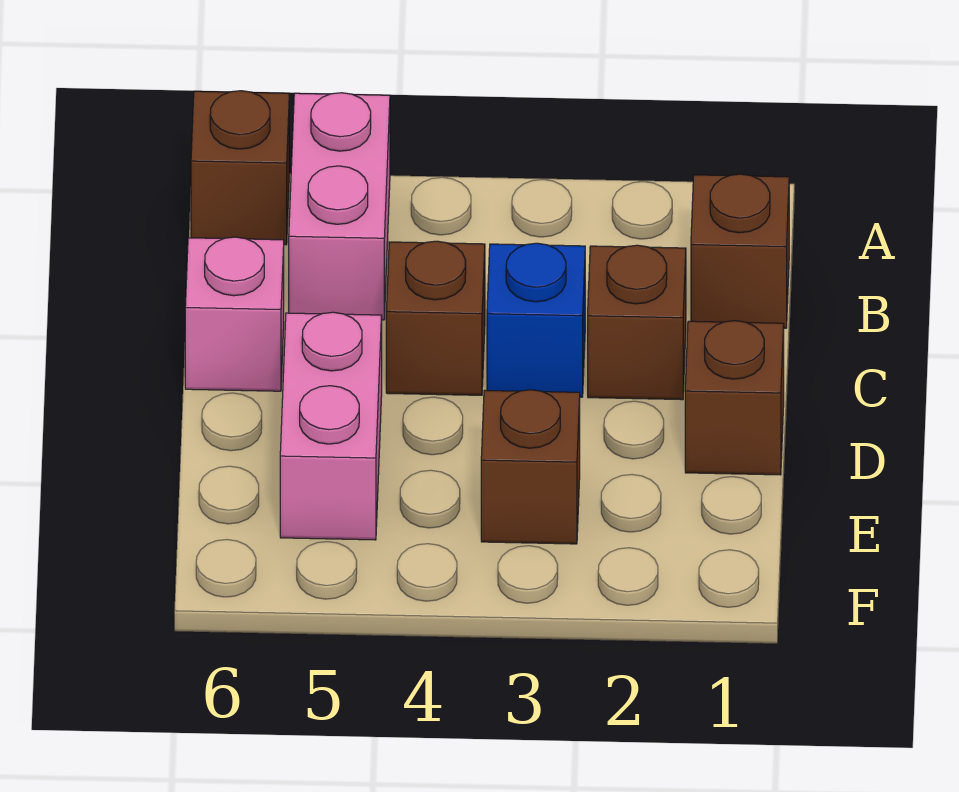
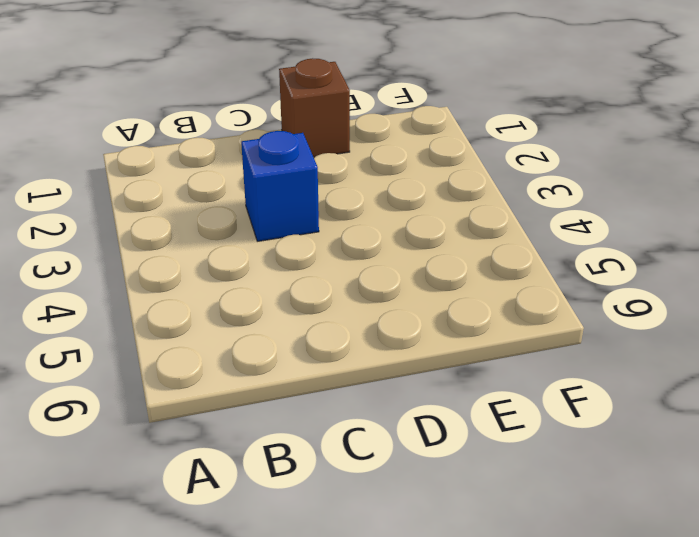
none -> pink brick A5:B5 level 1
none -> brown brick A6 level 1

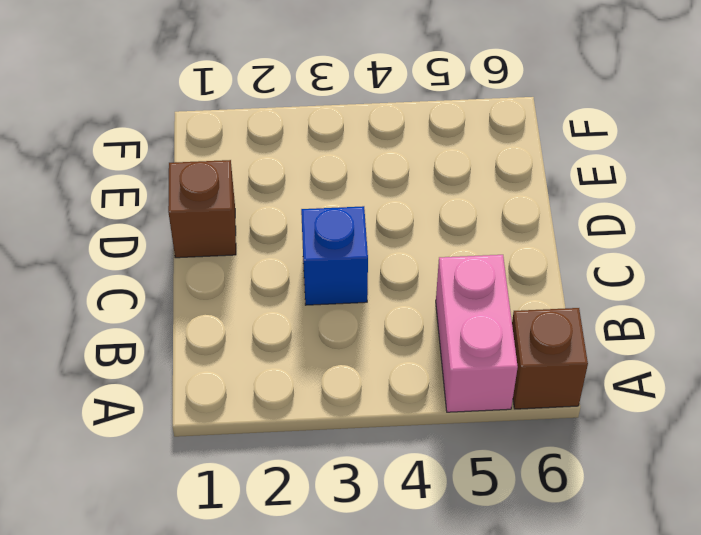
none -> brown brick B1 level 1
none -> brown brick C2 level 1

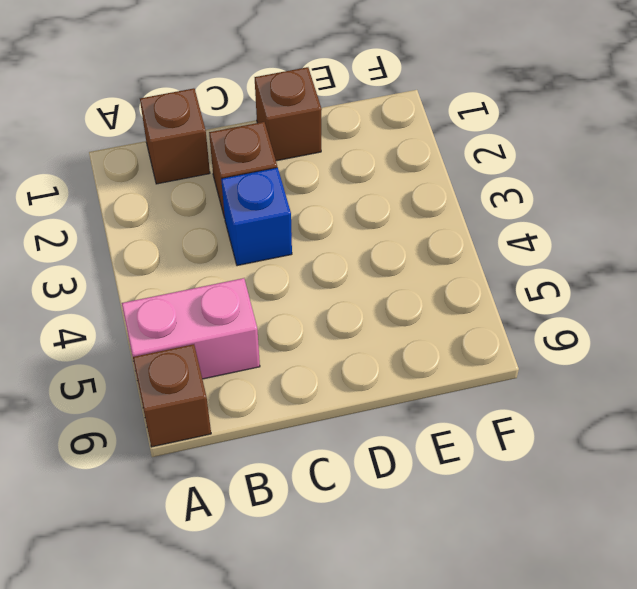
none -> brown brick C4 level 1
none -> pink brick C6 level 1

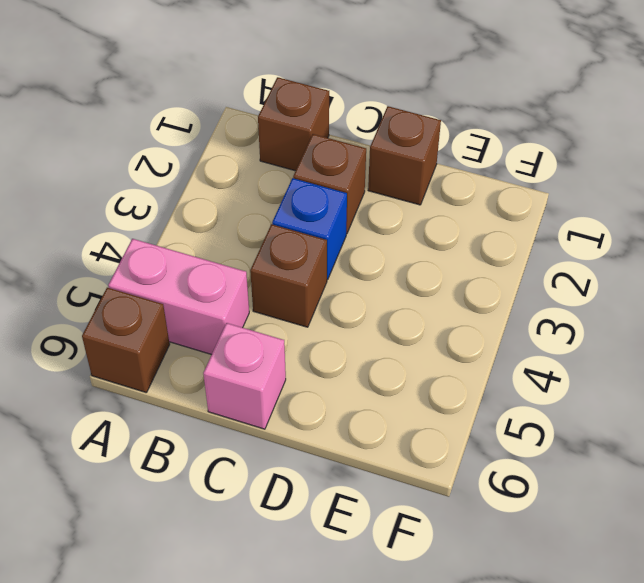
none -> pink brick D5:E5 level 1
none -> brown brick E3 level 1

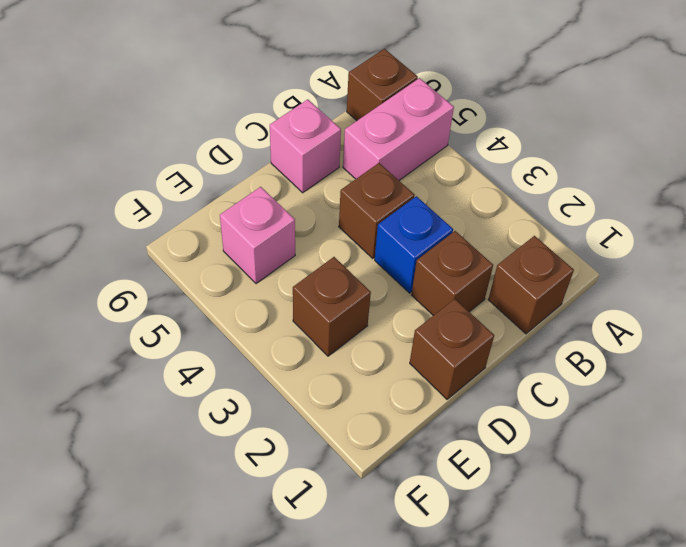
pink brick E5 level 1 -> pink brick D5:E5 level 1

